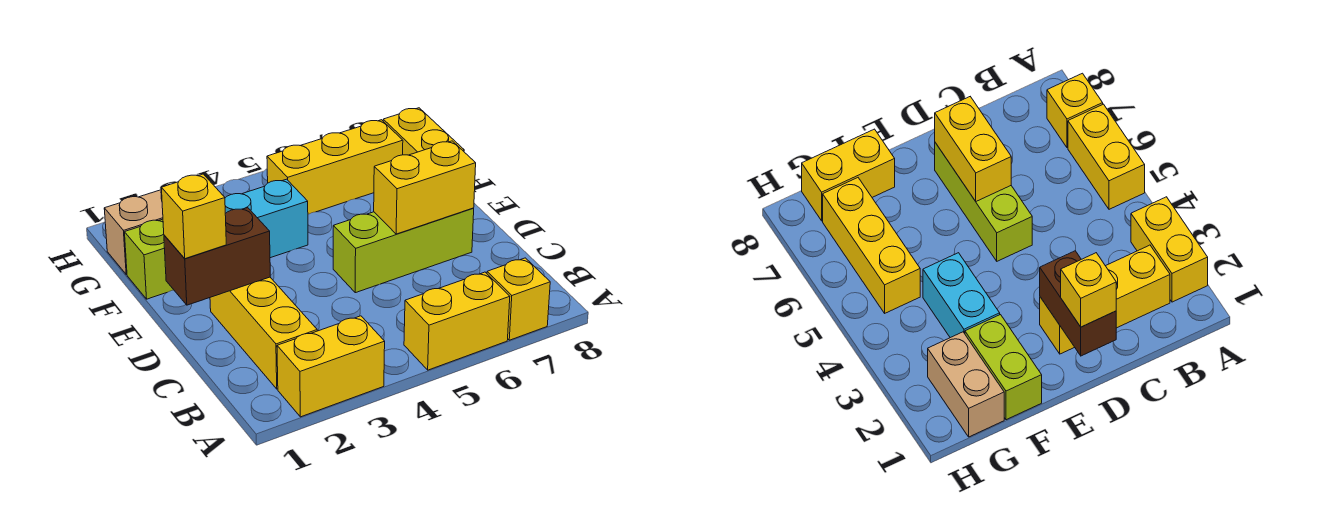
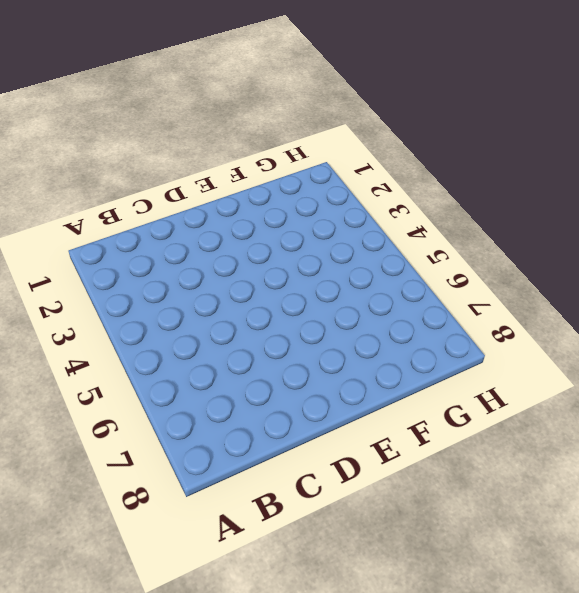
none -> yellow brick A2:A3 level 1
none -> yellow brick A5:A6 level 1
none -> yellow brick A7 level 1

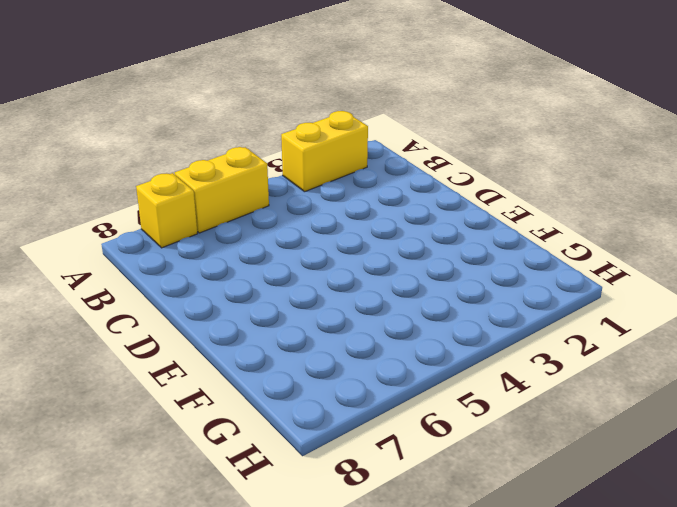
none -> yellow brick B2:D2 level 1
none -> lime brick D5:D7 level 1
none -> lime brick F1:F2 level 1

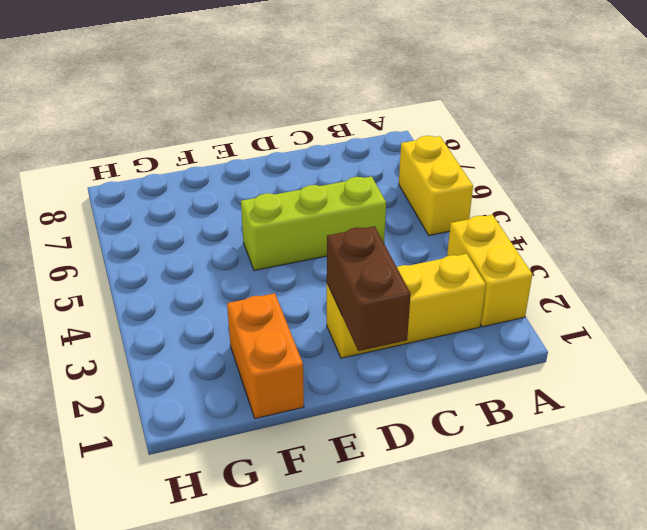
lime brick C5:E5 level 1 -> lime brick D5:D7 level 1
orange brick F1:F2 level 1 -> lime brick F1:F2 level 1
none -> yellow brick A7 level 1
none -> cyan brick F3:F4 level 1
none -> yellow brick F8:G8 level 1

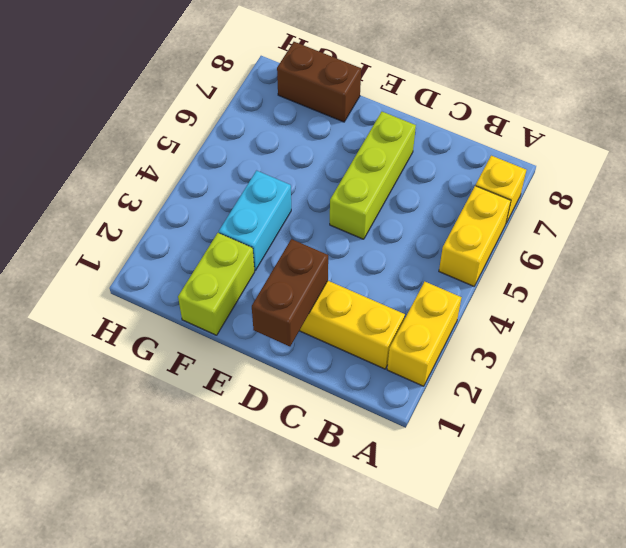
brown brick F8:G8 level 1 -> yellow brick F8:G8 level 1
none -> tan brick G1:G2 level 1
none -> yellow brick G5:G7 level 1
none -> yellow brick D6:D7 level 2

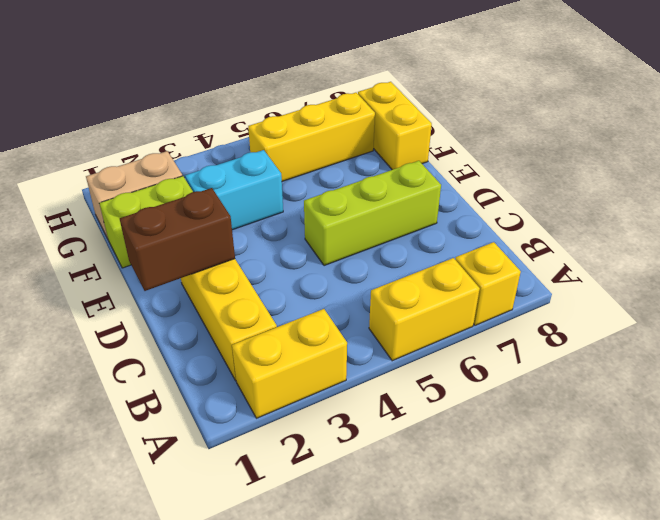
none -> yellow brick D6:D7 level 2
none -> yellow brick D1 level 3

